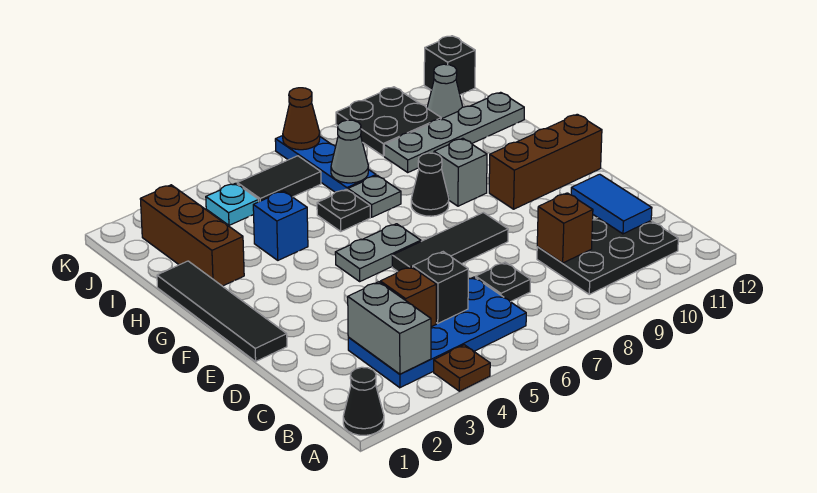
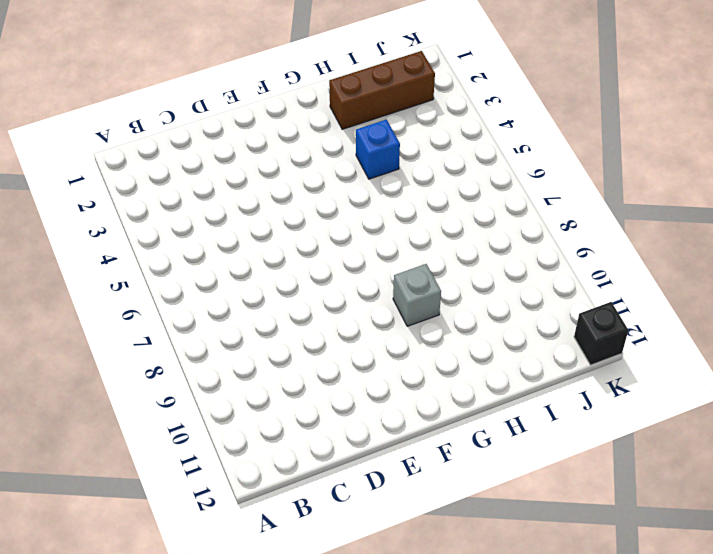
none -> black cone A1 level 1
none -> brown plate A4 level 1
none -> blue plate B3:C6 level 1

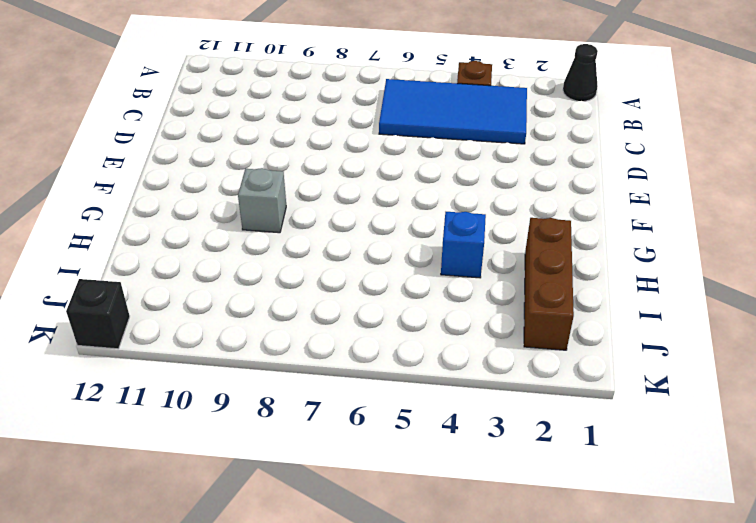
blue tile B3:C6 level 1 -> blue plate B3:C6 level 1
none -> black plate B9:C11 level 1
none -> black plate C7 level 1
none -> black tile E1:H1 level 1

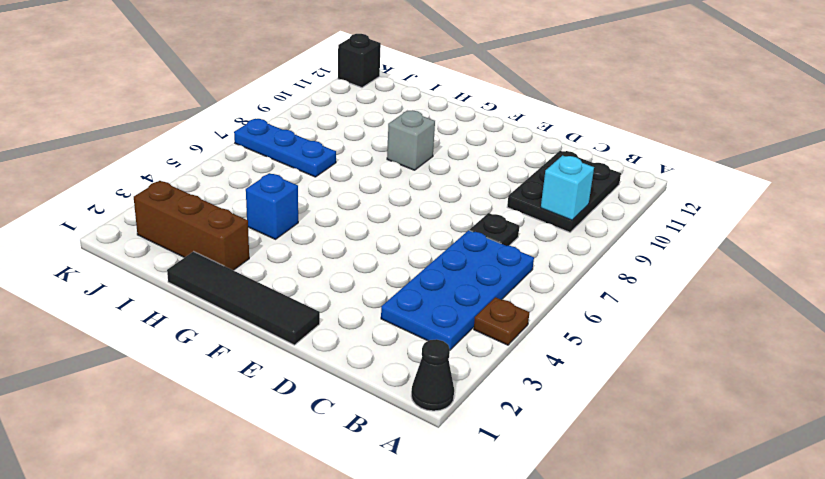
cyan brick B9 level 2 -> none
none -> black tile E6:E8 level 1
none -> grey plate F5:F6 level 1
none -> brown brick F10:F12 level 1

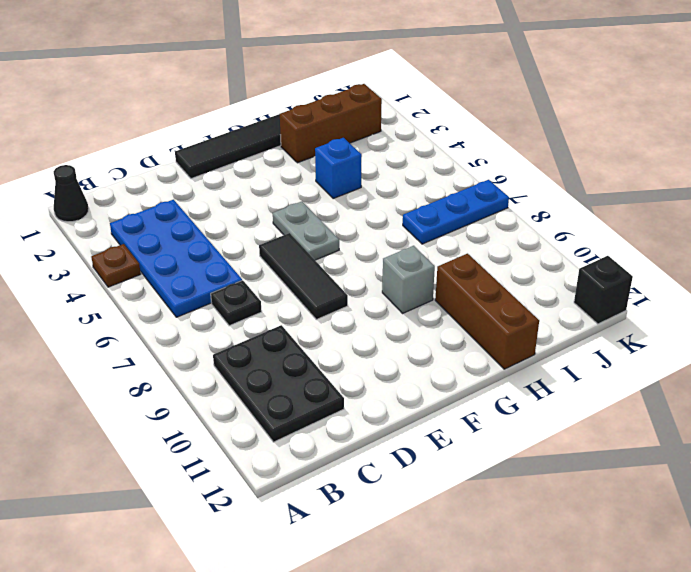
brown brick H10:H12 level 1 -> brown brick F10:F12 level 1
none -> black cone G8 level 1
none -> black plate H6 level 1
none -> grey plate H7 level 1

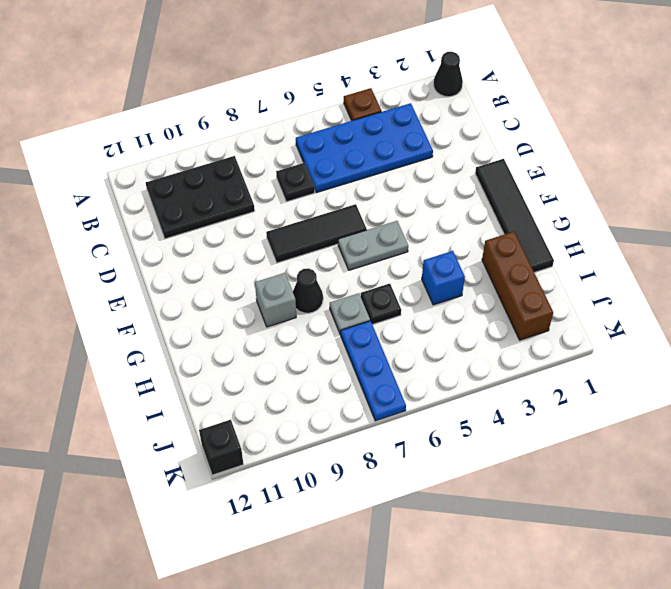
none -> brown brick F10:F12 level 1
none -> grey plate I9:I12 level 1
none -> cyan plate J4 level 1

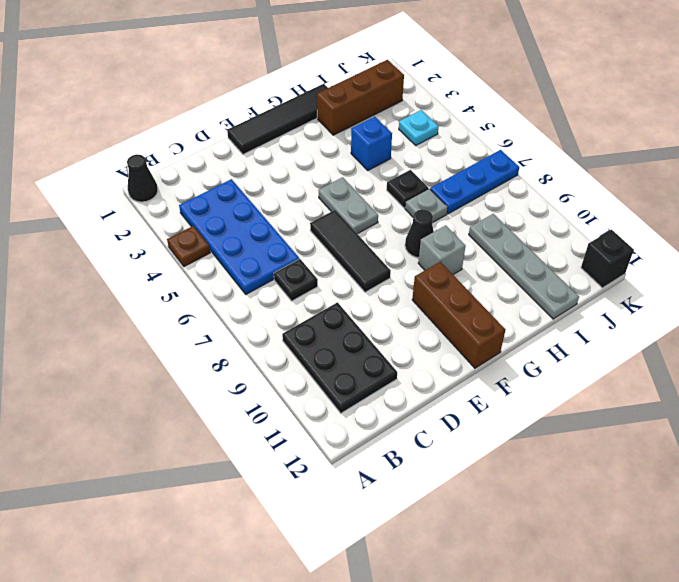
none -> black tile J5:J6 level 1
none -> black plate J9:K10 level 1
none -> grey cone J11 level 1

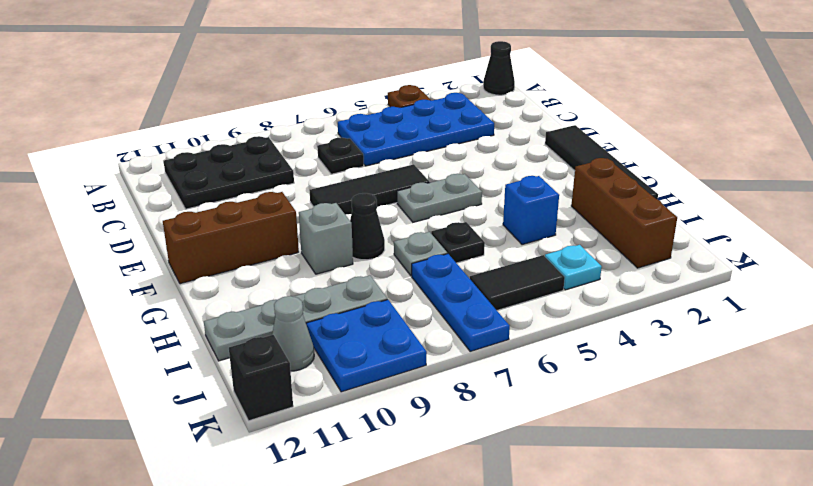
blue plate J9:K10 level 1 -> black plate J9:K10 level 1
none -> grey brick B3:C3 level 2
none -> brown brick C4 level 2
none -> black brick C5 level 2

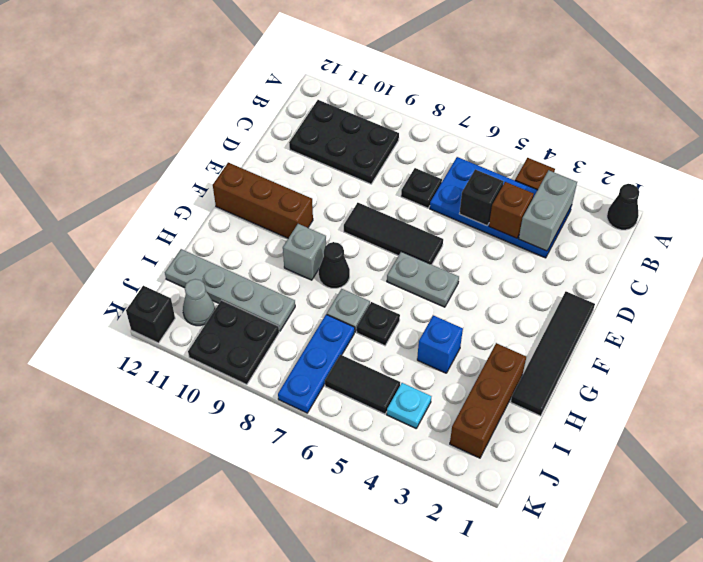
none -> brown brick C9 level 2
none -> blue tile C11:D11 level 2
none -> grey cone I7 level 2

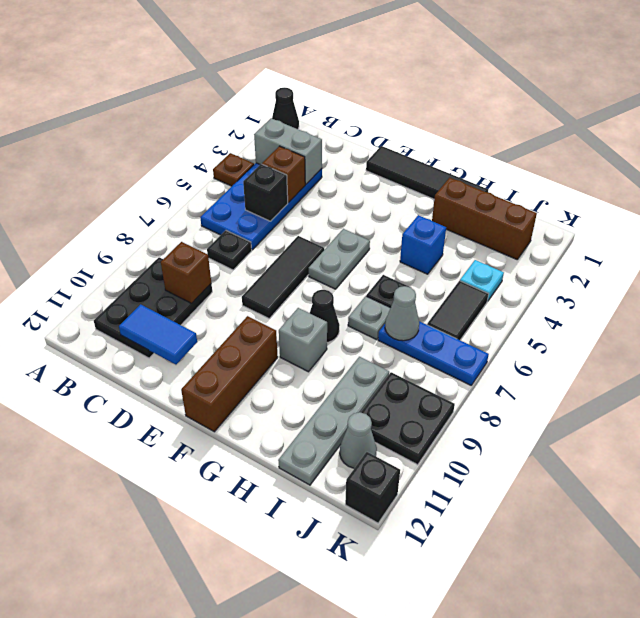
none -> brown cone K7 level 2

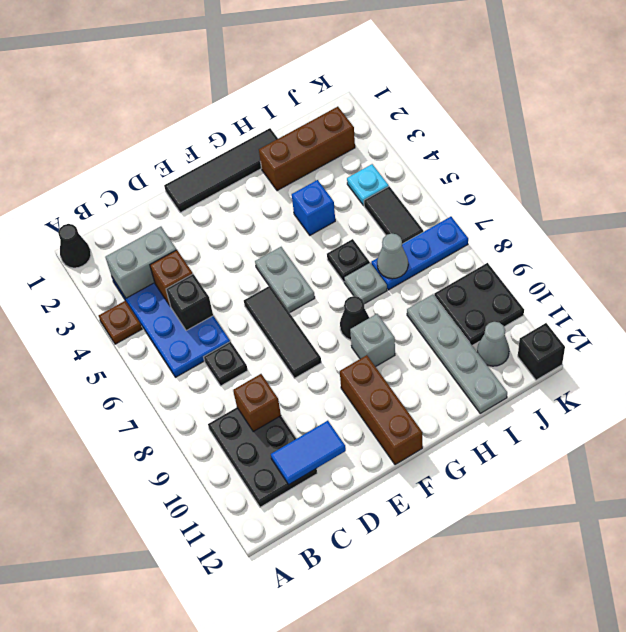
none -> brown cone K7 level 2

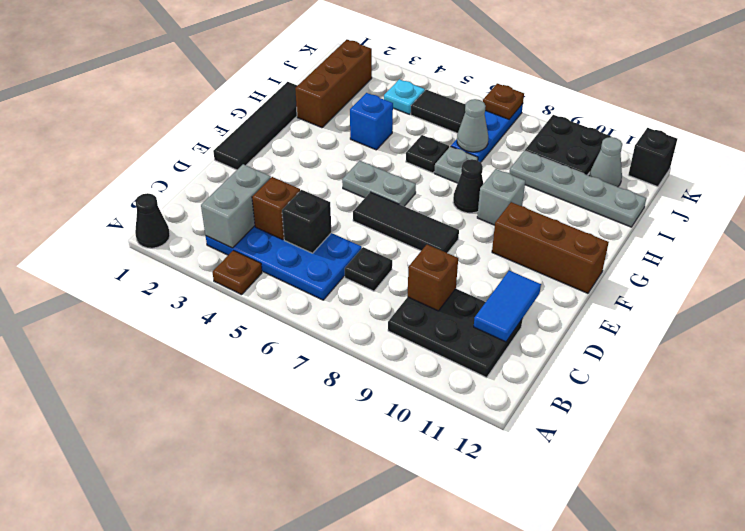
brown plate K7 level 2 -> brown cone K7 level 2

